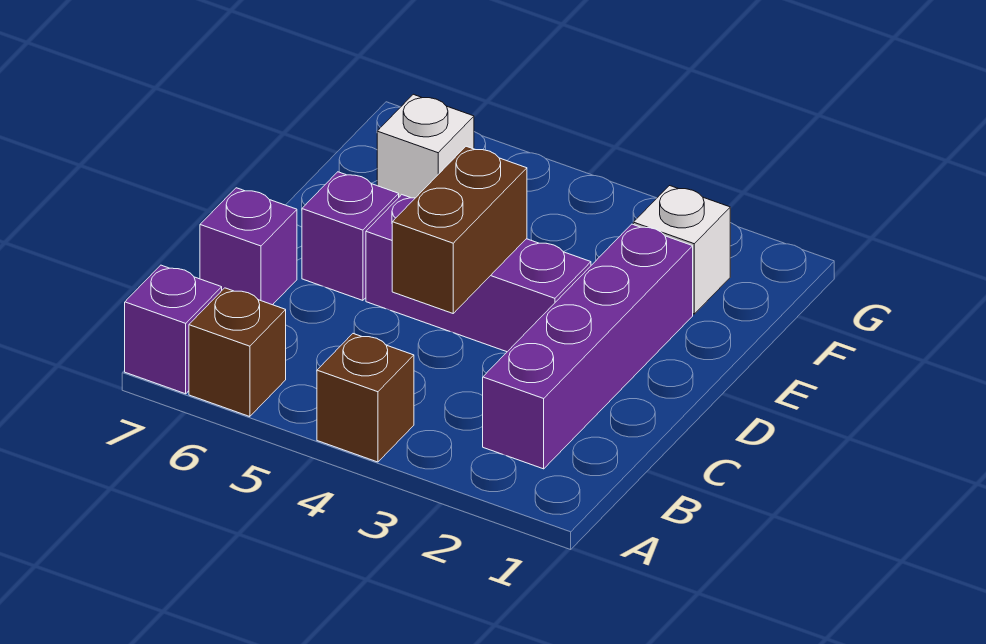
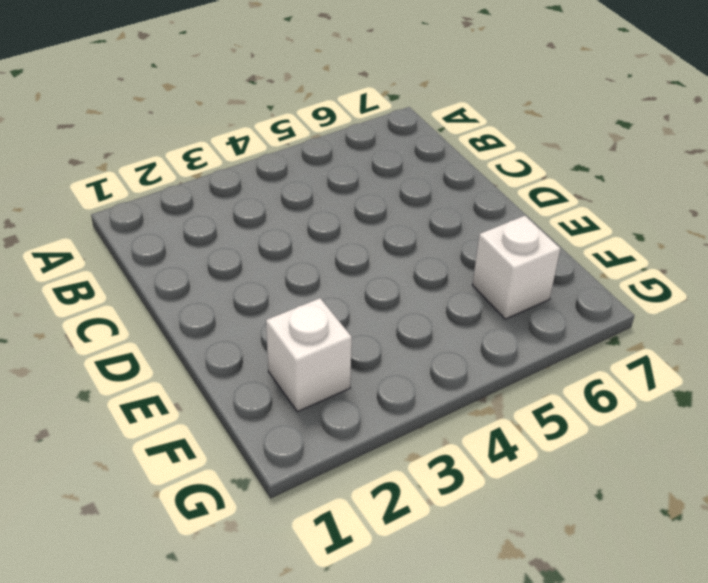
none -> brown brick A4 level 1
none -> brown brick A6 level 1

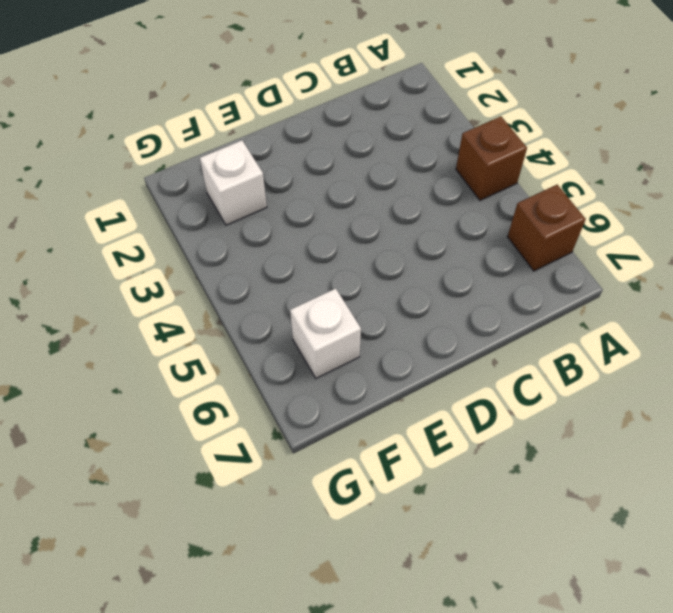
none -> purple brick A7 level 1
none -> purple brick B2:E2 level 1

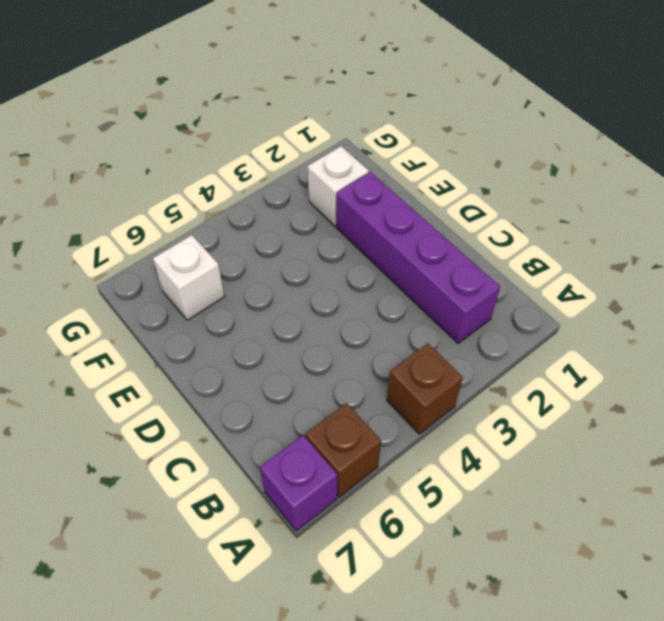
none -> purple brick C7 level 1
none -> purple brick D3:D5 level 1

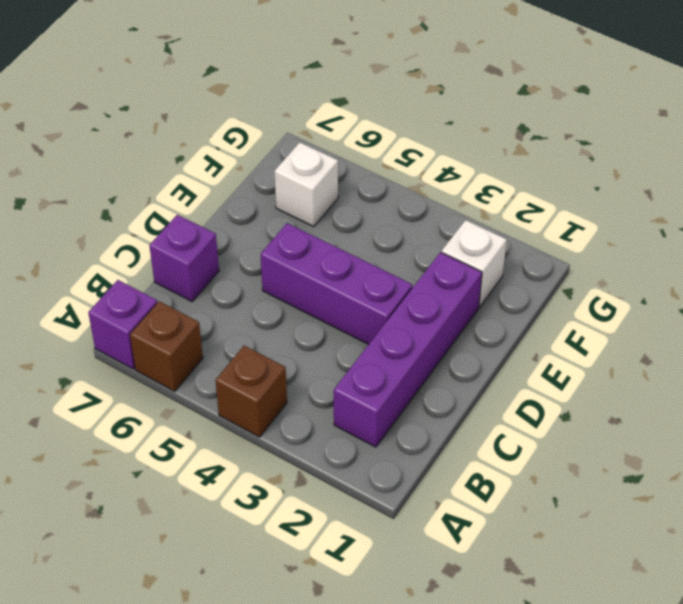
none -> purple brick D6 level 1
none -> brown brick C4:D4 level 2

